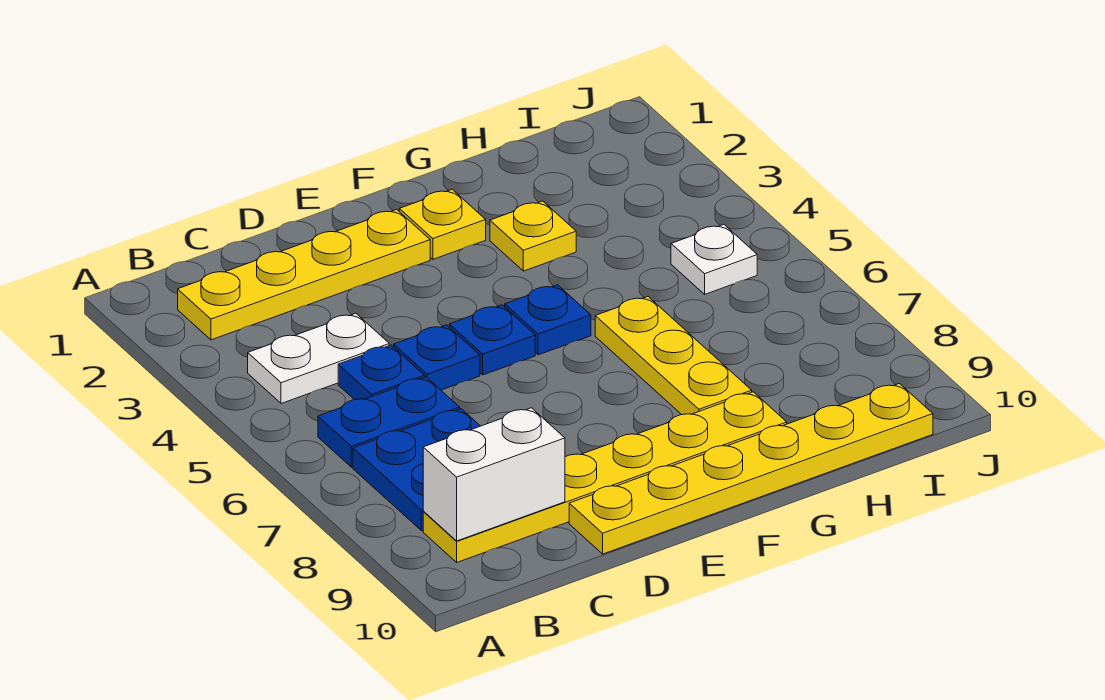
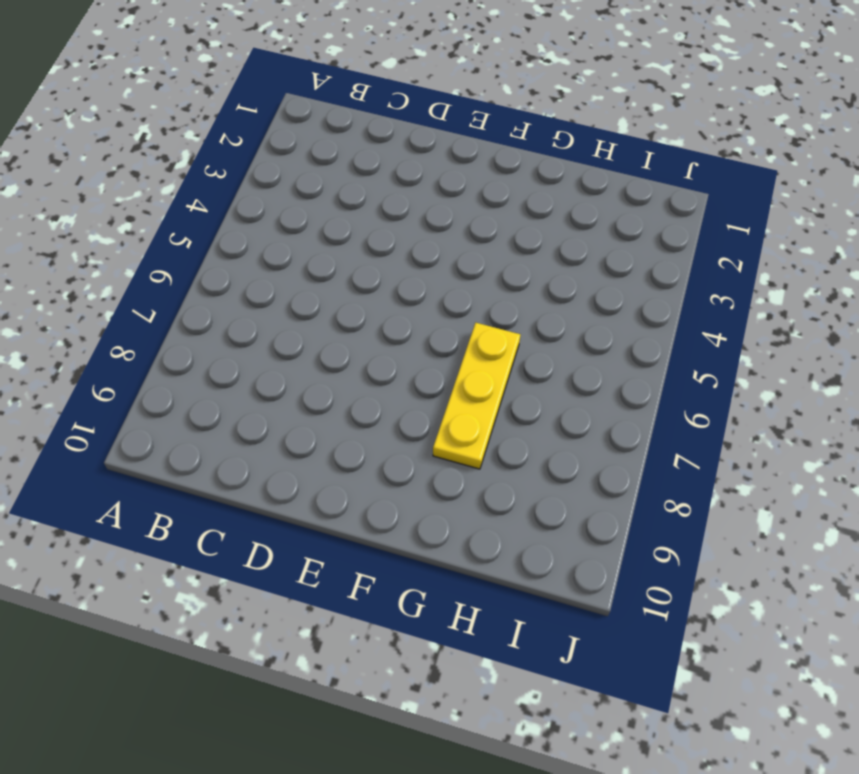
none -> yellow plate B2:E2 level 1
none -> white plate B4:C4 level 1
none -> blue plate B6:C6 level 1

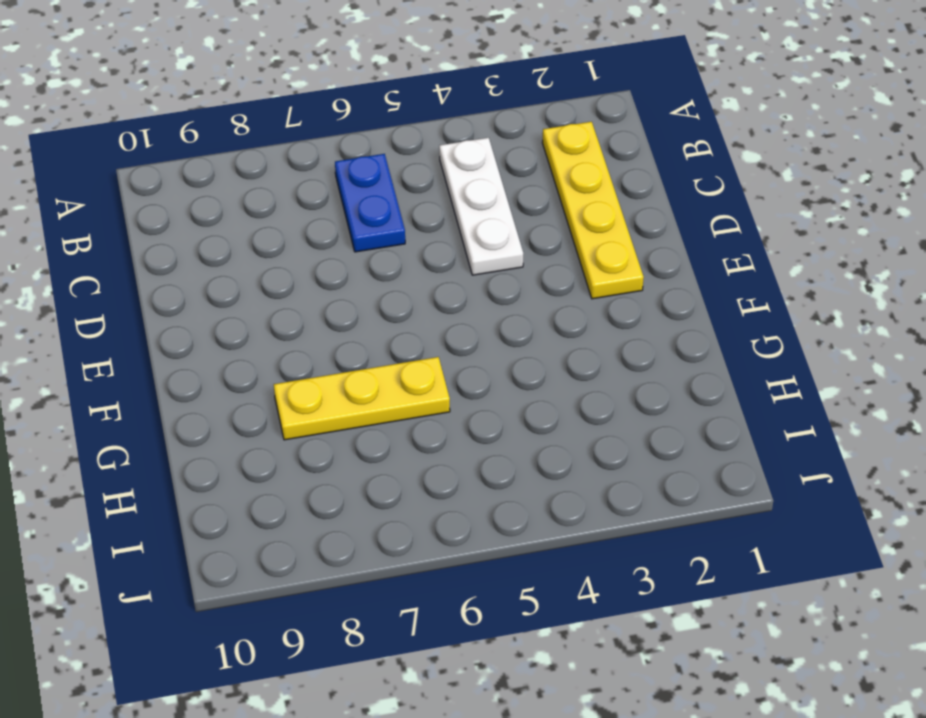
white plate B4:D4 level 1 -> white plate B4:C4 level 1
none -> blue plate B7:C8 level 1
none -> yellow plate B9:G9 level 1
none -> blue plate C5 level 1

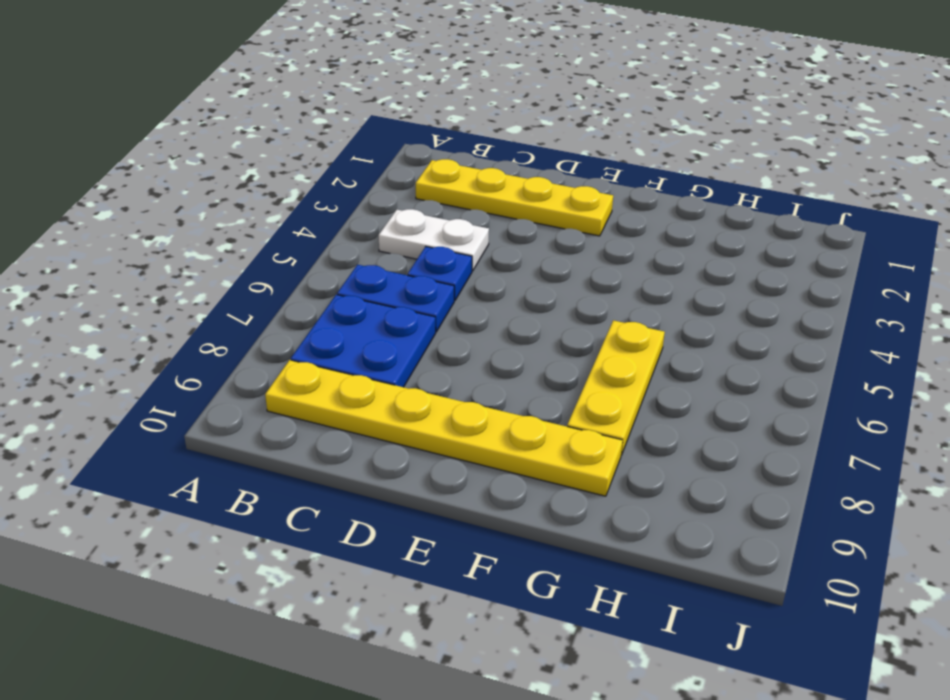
none -> blue plate D5 level 1
none -> yellow plate D10:I10 level 1
none -> blue plate E5 level 1

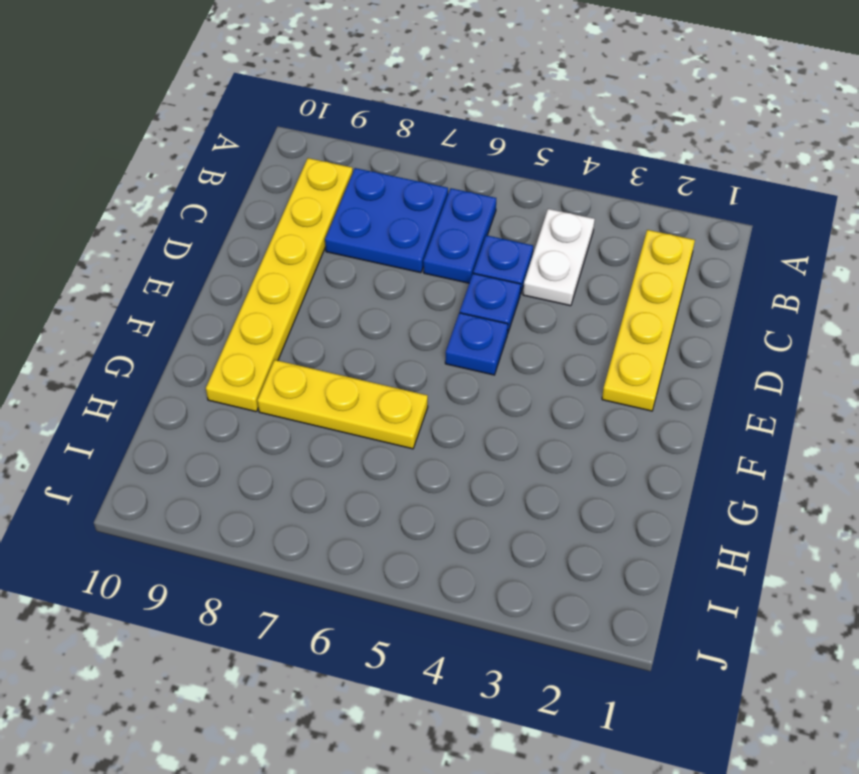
none -> yellow plate D10:I10 level 1
none -> yellow plate F2 level 1
none -> blue plate F5 level 1

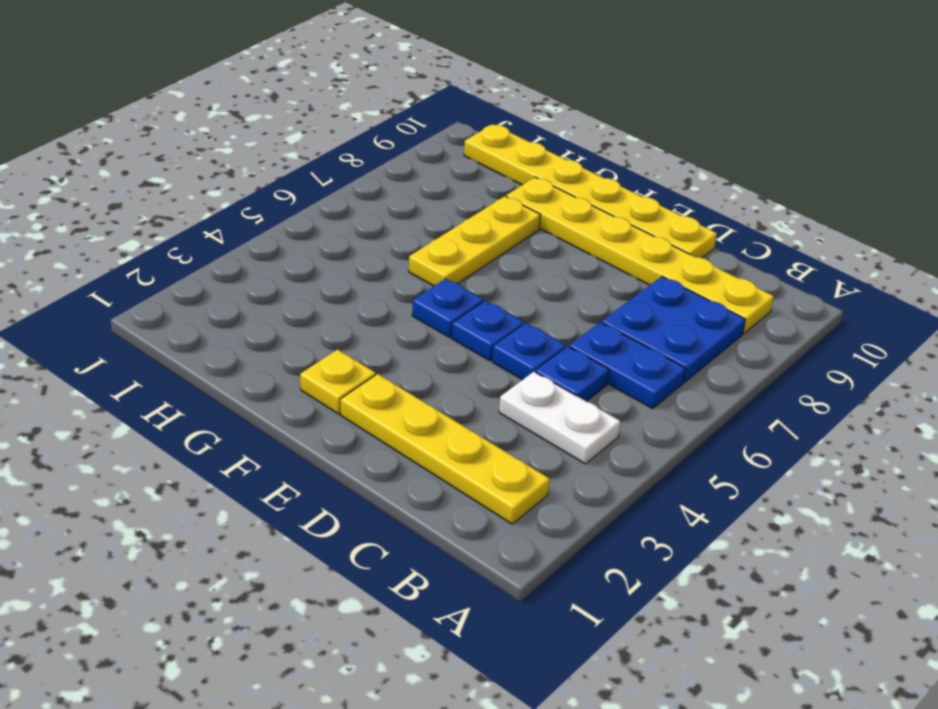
none -> yellow plate G3 level 1
none -> white plate I5 level 1
none -> white brick B9:C9 level 2

